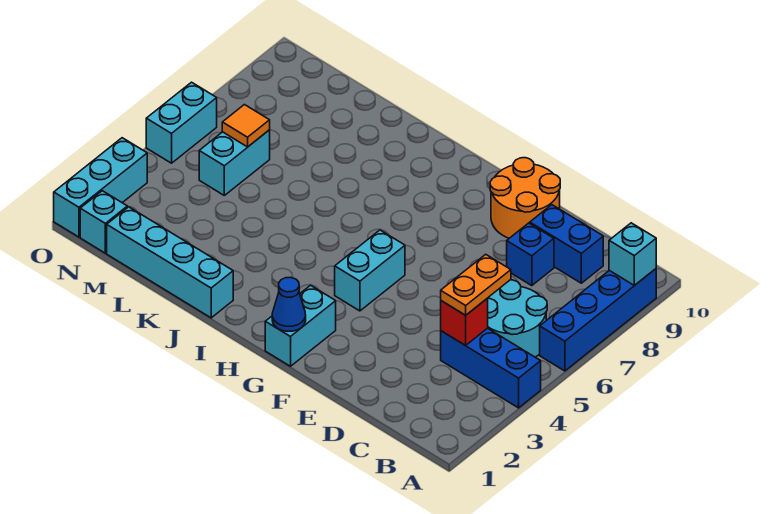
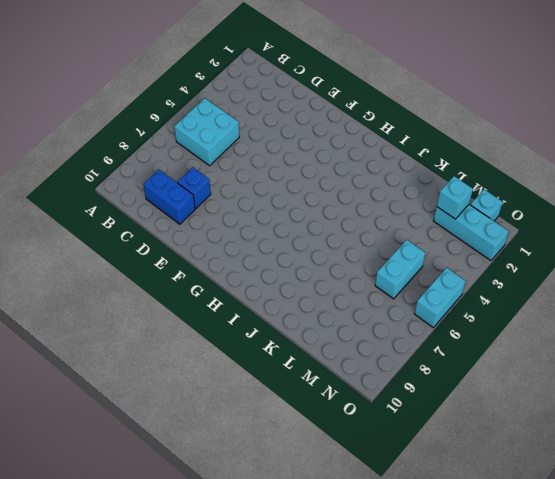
cyan brick B5:C6 level 1 -> cyan round brick B5:C6 level 1
cyan brick M2:O2 level 1 -> cyan brick O1:O3 level 1
cyan brick M2 level 2 -> cyan brick A9 level 2
none -> blue brick A4:C4 level 1
none -> blue brick A6:A9 level 1
none -> orange round brick E9:F10 level 1

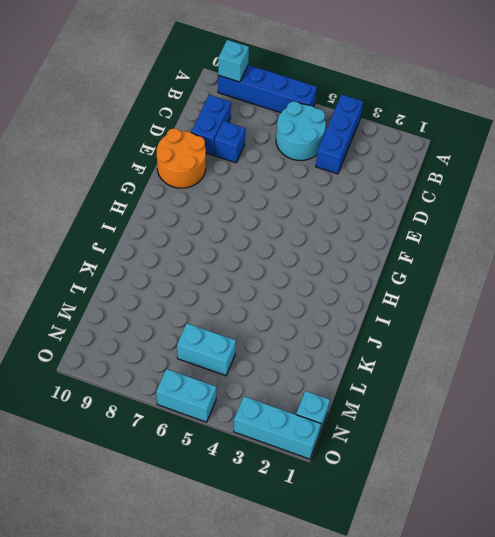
none -> cyan brick G1:G2 level 1
none -> cyan brick G4:G5 level 1
none -> cyan brick J1:M1 level 1

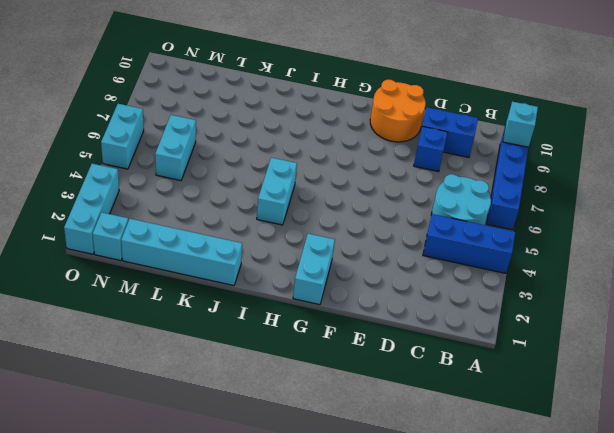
cyan brick I4:I5 level 1 -> cyan brick G4:G5 level 1
none -> red brick C4 level 2
none -> blue cone G1 level 2
none -> orange tile M6 level 2

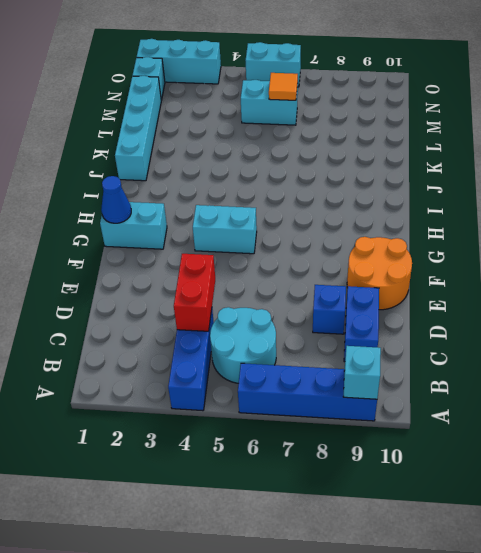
red brick C4:D4 level 2 -> red brick C4 level 2
none -> orange plate C4:C5 level 3

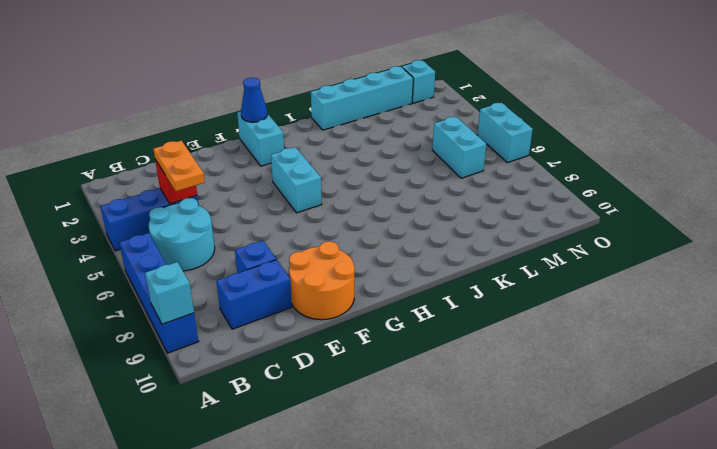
none -> cyan brick O1:O3 level 1
none -> orange tile M6 level 2

